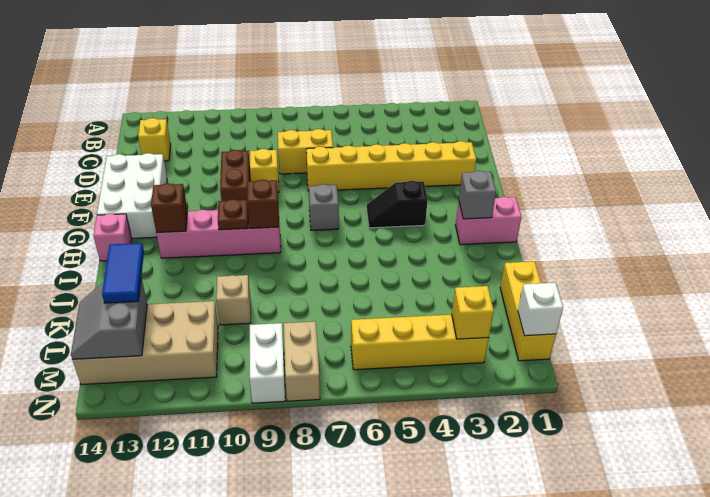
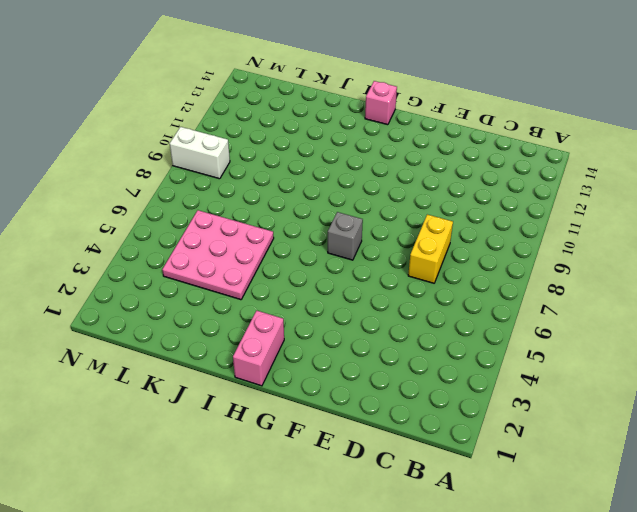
pink plate J4:L6 level 1 -> none
none -> yellow brick C13 level 1
none -> yellow brick E2:E7 level 1
none -> yellow brick E9 level 1

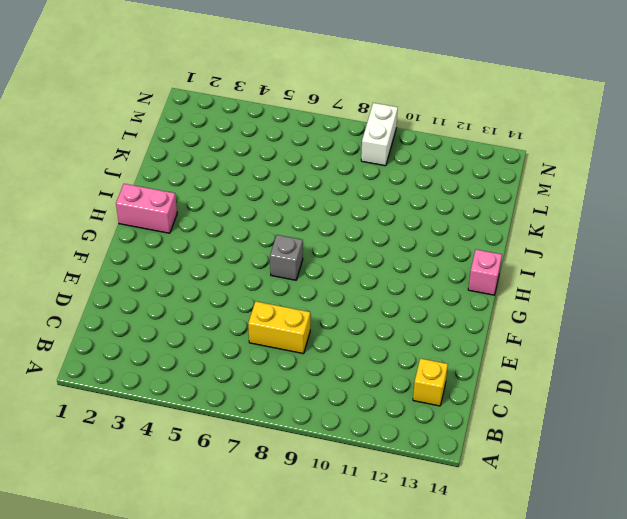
none -> yellow brick E2:E7 level 1
none -> yellow brick E9 level 1
none -> brown brick E10:F10 level 1

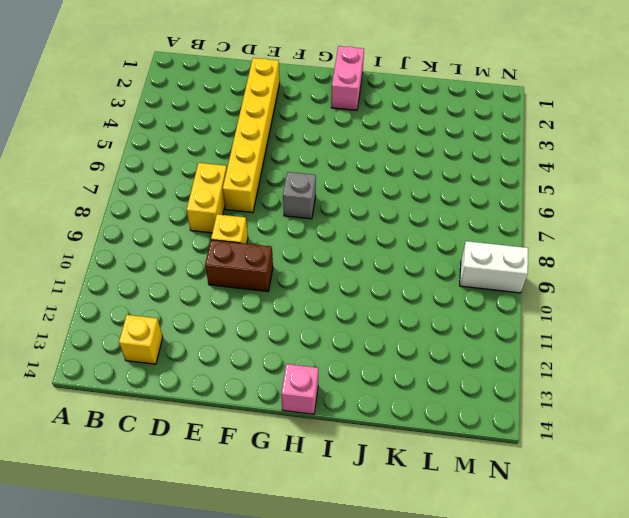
none -> white brick E13:G14 level 1
none -> black slope G4:G5 level 1 top 4
none -> pink brick H9:H12 level 1

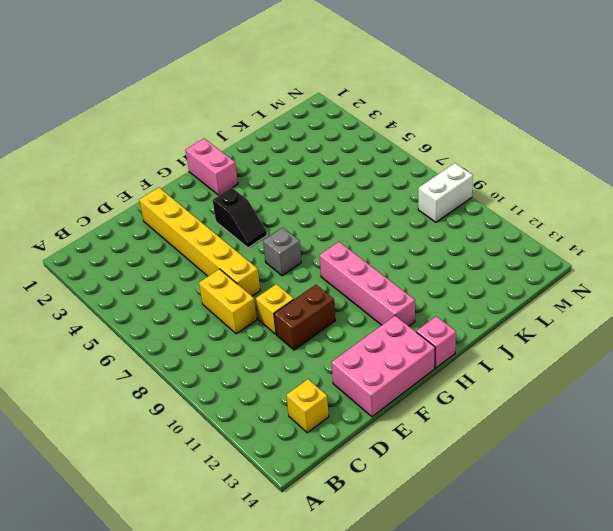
pink brick E13:G14 level 1 -> white brick E13:G14 level 1
none -> yellow brick K1:M1 level 1
none -> tan brick K10 level 1
none -> tan brick L11:M14 level 1

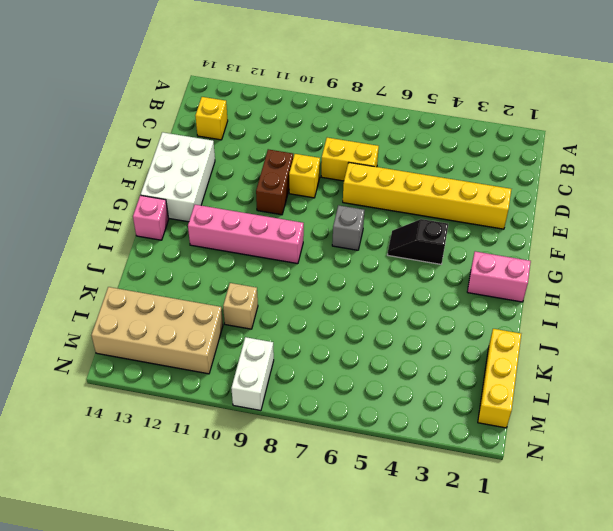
none -> yellow brick M3:M6 level 1
none -> tan brick M8:N8 level 1
none -> grey brick H2 level 2

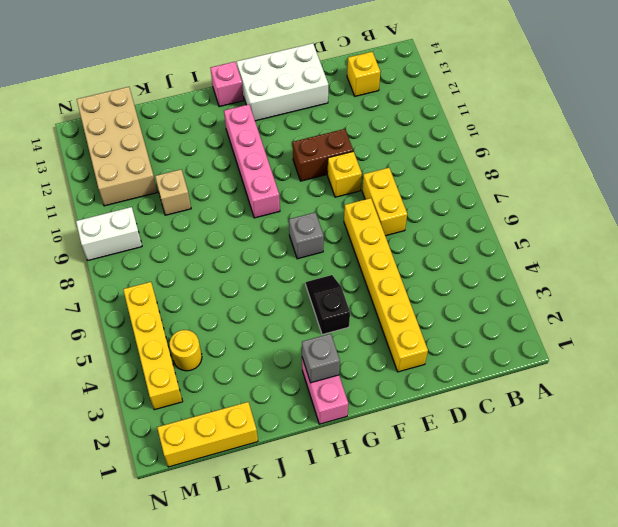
yellow round brick L4 level 1 -> none
none -> tan brick M8:N8 level 1
none -> brown brick H9 level 2
none -> brown plate H10 level 2

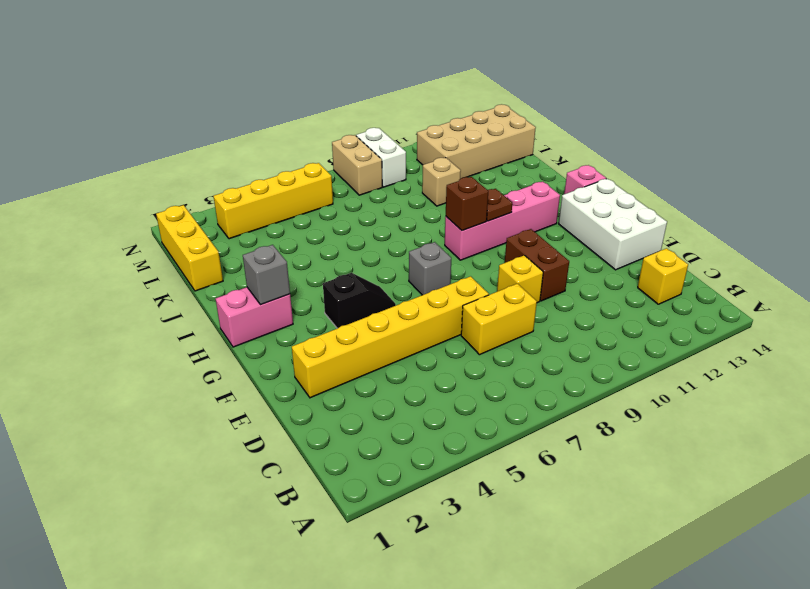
none -> brown brick H12 level 2
none -> grey slope L13:M14 level 2 top 13
none -> white brick M1 level 2

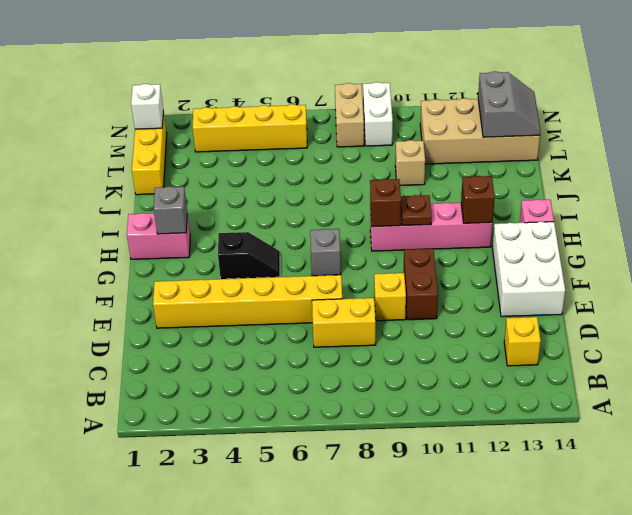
none -> yellow brick M3 level 2
none -> blue tile K13:L13 level 3

